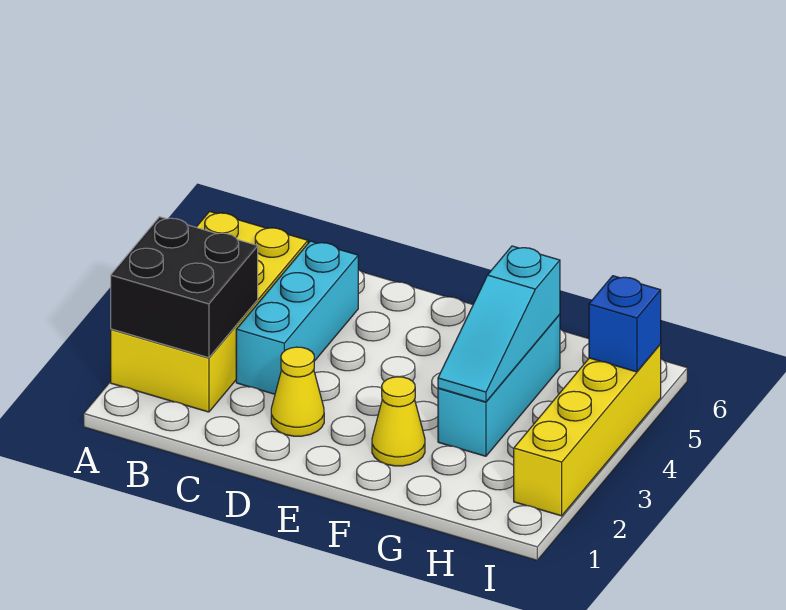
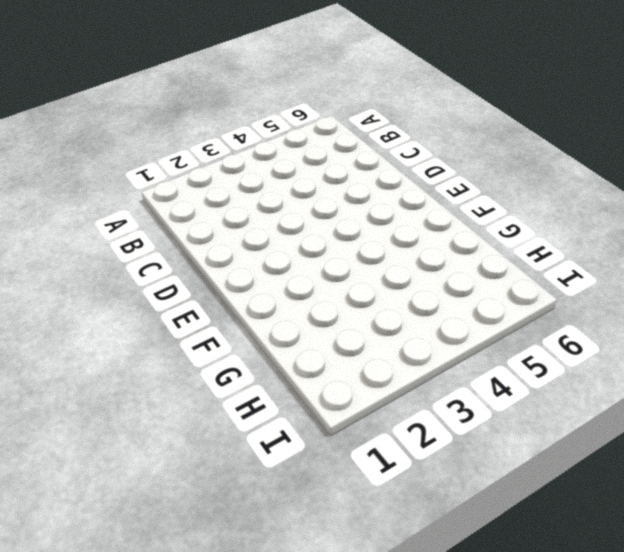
none -> yellow brick A2:B5 level 1
none -> cyan brick C3:C5 level 1

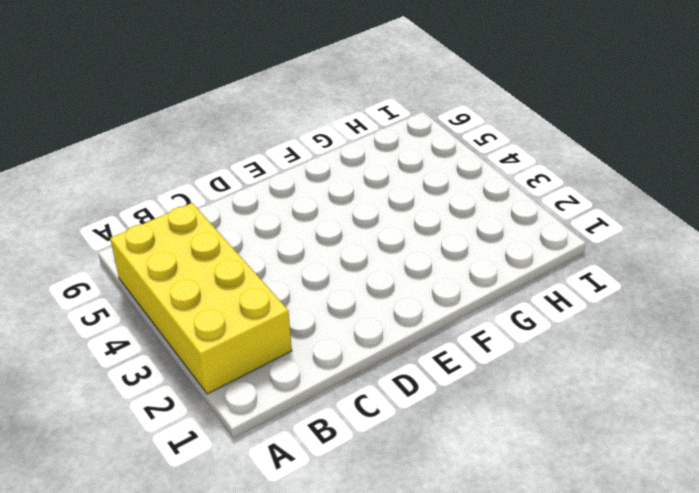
none -> cyan brick C3:C5 level 1
none -> yellow cone D2 level 1

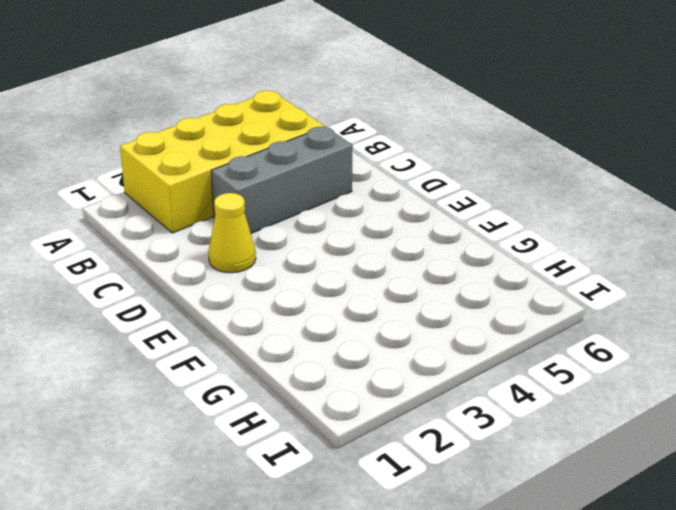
grey brick C3:C5 level 1 -> cyan brick C3:C5 level 1
none -> yellow cone F2 level 1
none -> cyan brick G3:G5 level 1

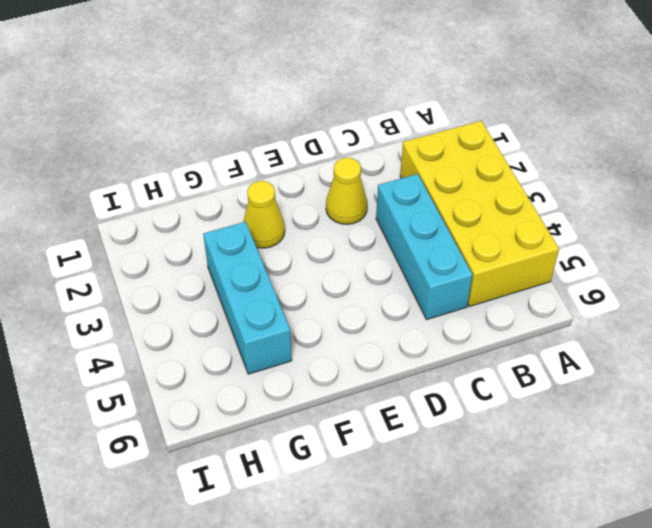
none -> yellow brick I2:I5 level 1
none -> black brick A2:B3 level 2

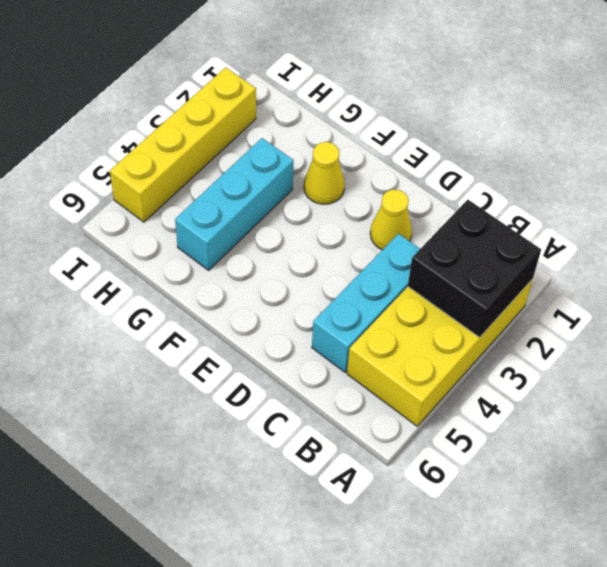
none -> cyan slope G3:G5 level 2 top 5
none -> blue brick I5 level 2

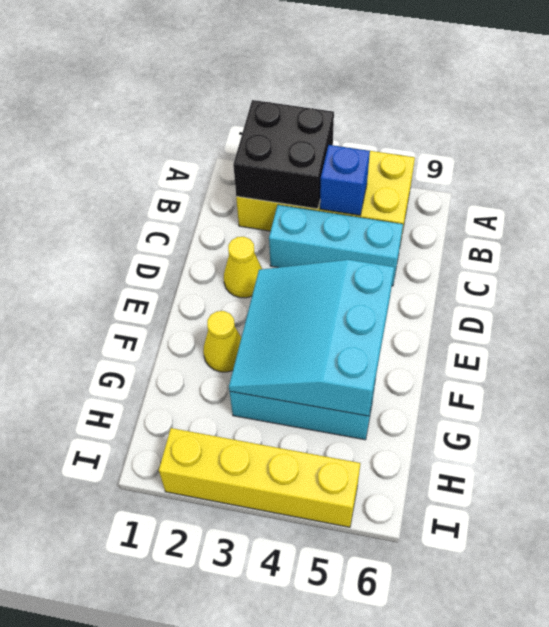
blue brick B4 level 2 -> blue brick I5 level 2
cyan slope E3:G5 level 2 top 5 -> cyan slope G3:G5 level 2 top 5

